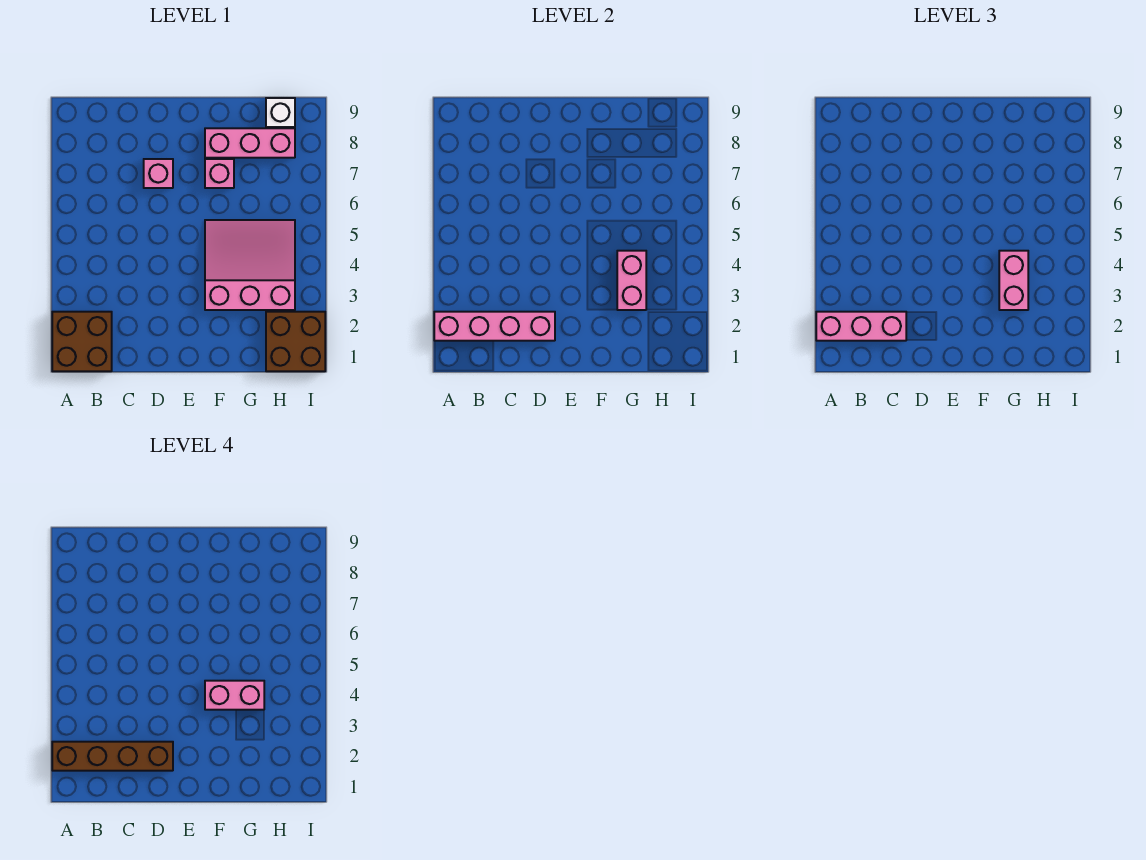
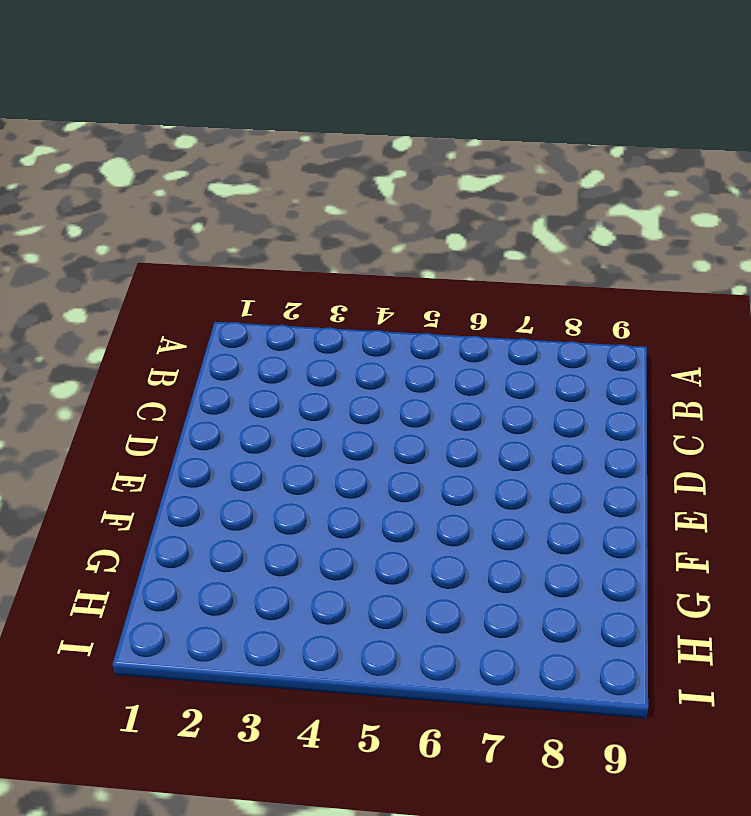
none -> brown brick A1:B2 level 1
none -> pink brick D7 level 1
none -> pink slope F3:H5 level 1 top 3

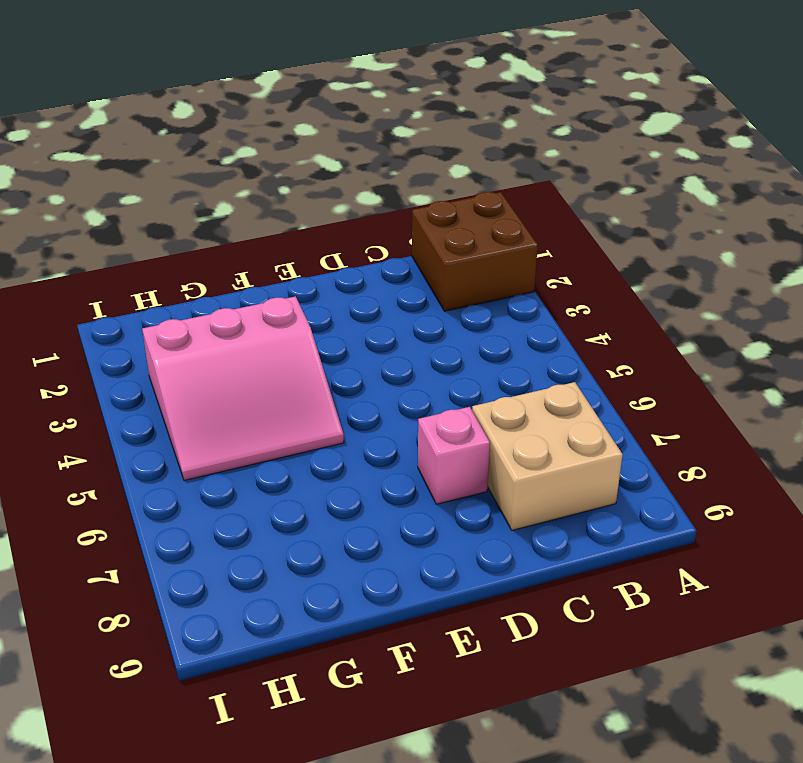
tan brick B7:C8 level 1 -> none
none -> pink brick F7 level 1
none -> pink brick F8:H8 level 1
none -> brown brick H1:I2 level 1

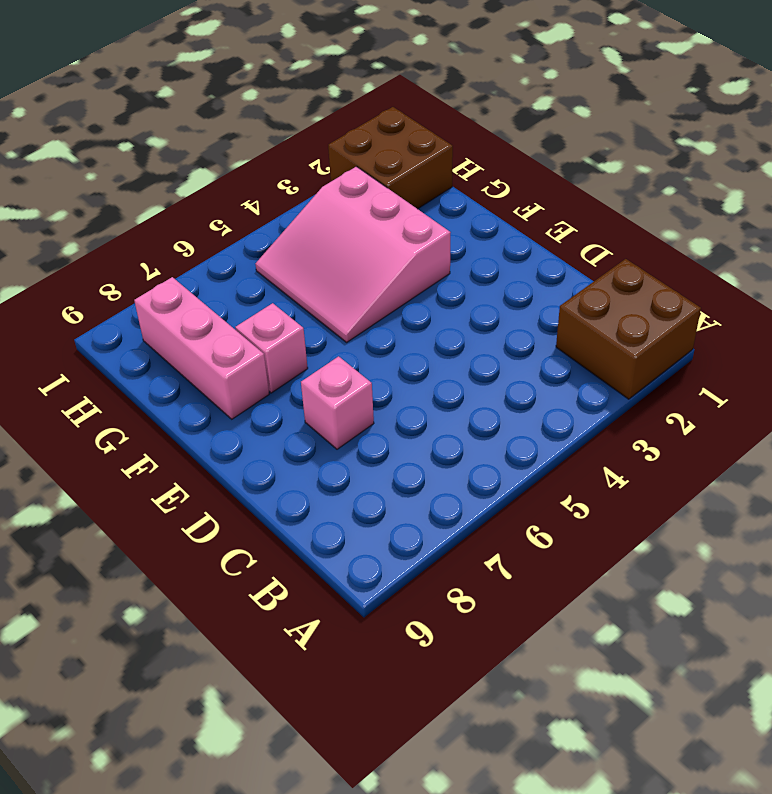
none -> white brick H9 level 1
none -> pink brick A2:D2 level 2
none -> pink brick G3:G4 level 2

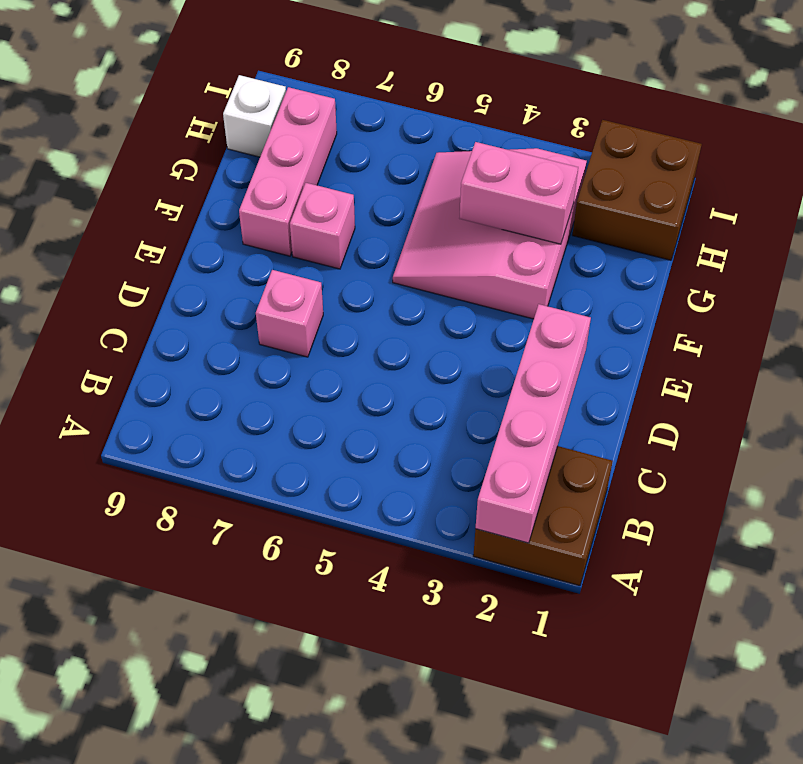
none -> pink brick A2:C2 level 3
none -> pink brick G3:G4 level 3
none -> brown brick A2:D2 level 4

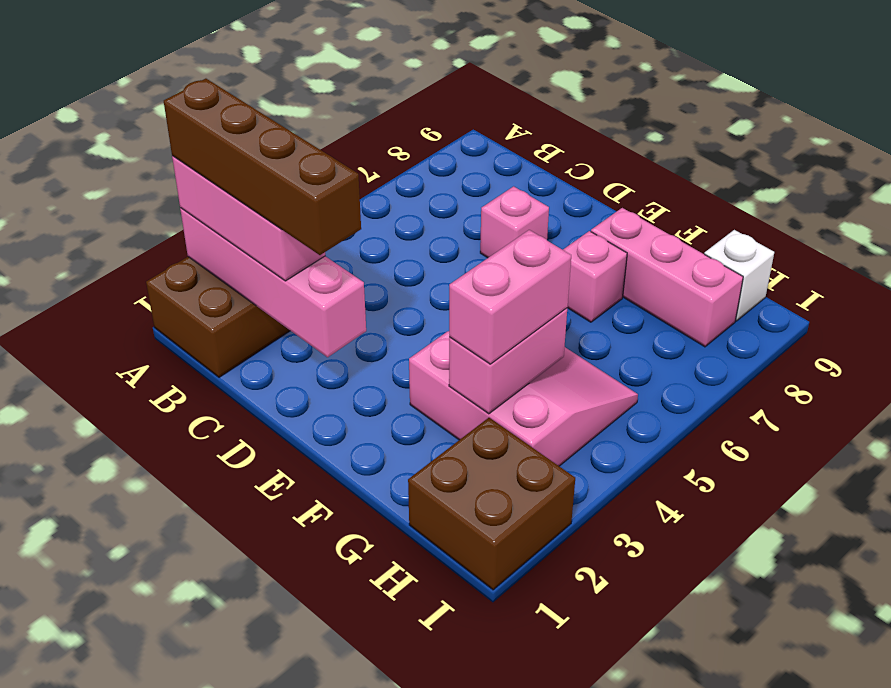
none -> pink brick F4:G4 level 4

